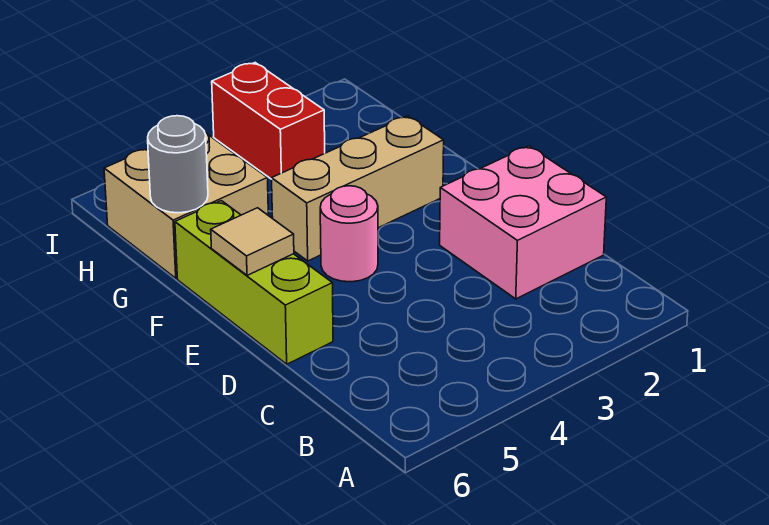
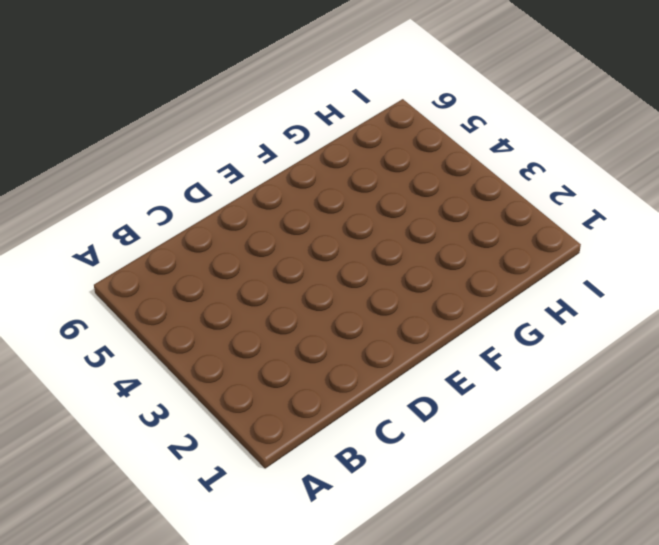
none -> pink brick C1:D2 level 1
none -> lime brick D6:F6 level 1

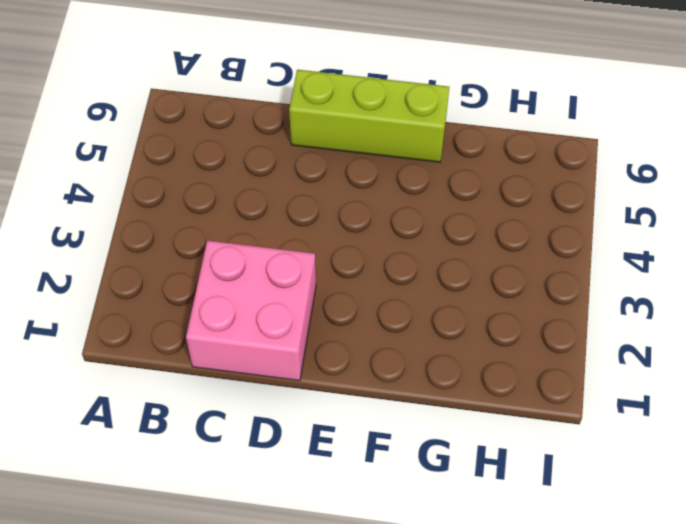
none -> pink round brick E4 level 1
none -> tan brick F2:F4 level 1

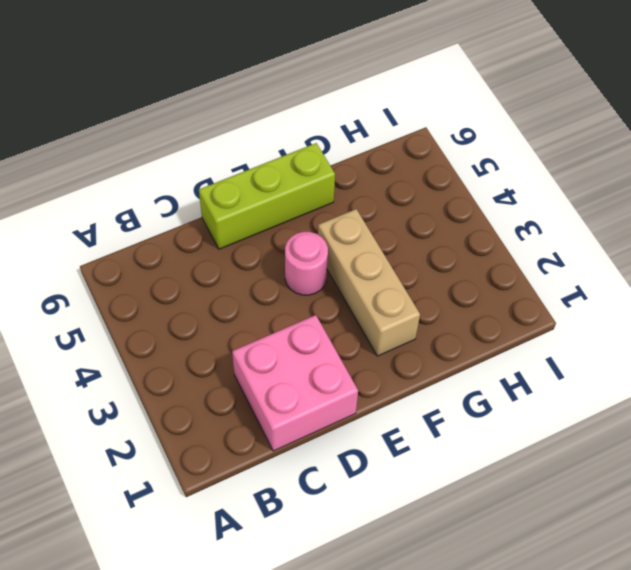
none -> tan brick G5:H6 level 1
none -> red brick H3:I3 level 1

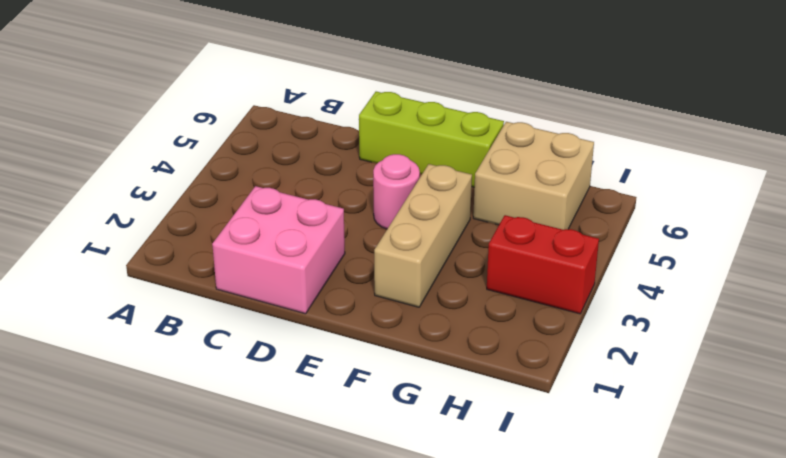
none -> tan tile E6 level 2
none -> grey round brick G6 level 2

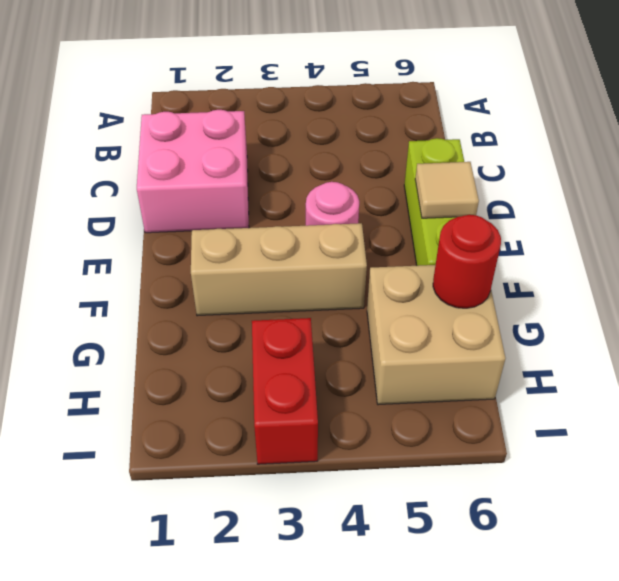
red round brick G6 level 2 -> grey round brick G6 level 2

